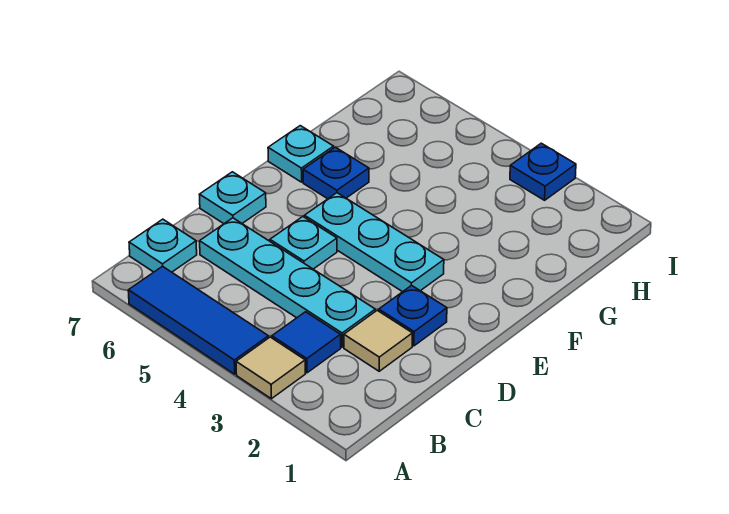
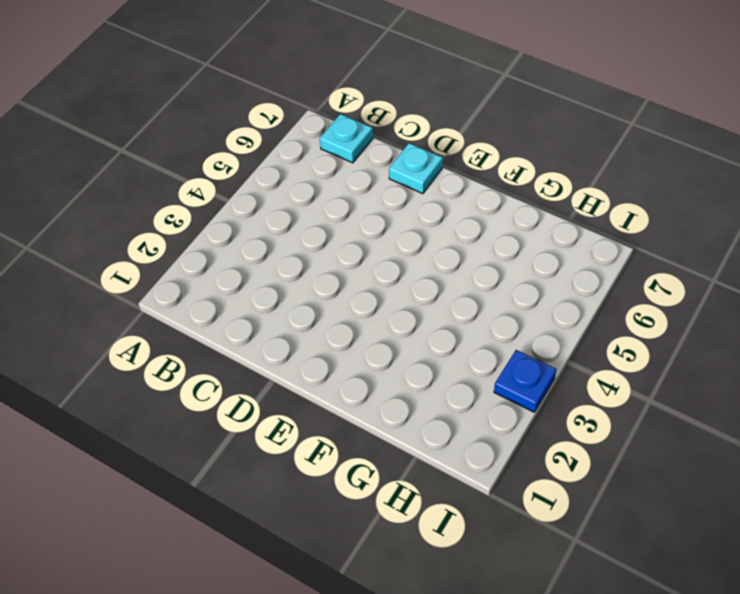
none -> tan tile A3 level 1
none -> blue tile A4:A6 level 1
none -> blue tile B3 level 1

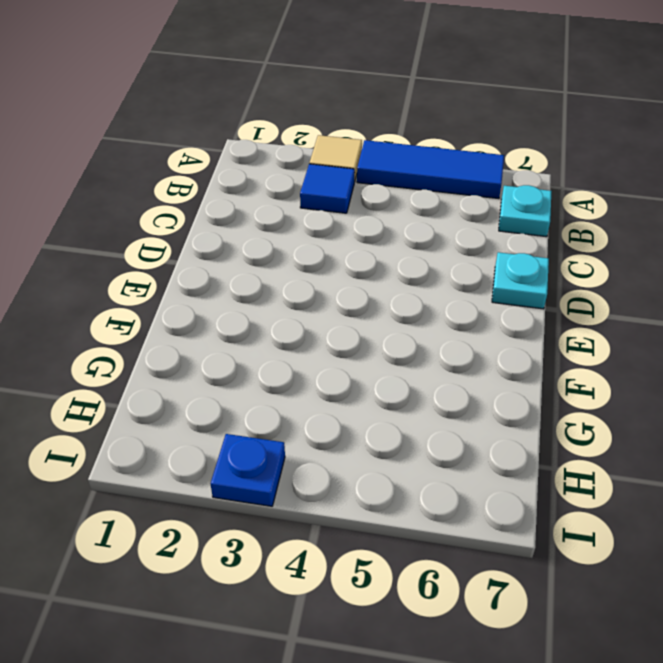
none -> tan tile C2 level 1
none -> cyan plate C3:C6 level 1
none -> blue plate D2 level 1

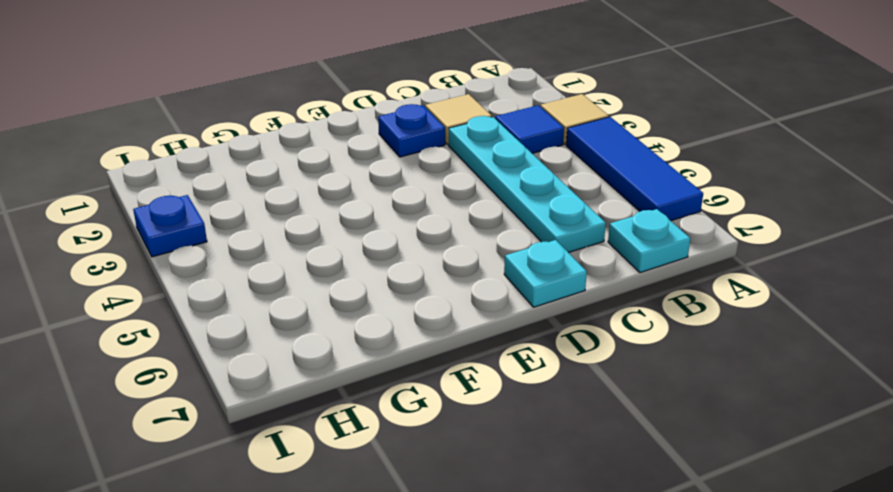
none -> cyan plate D5 level 1
none -> cyan plate E3:E5 level 1
none -> blue plate F6 level 1

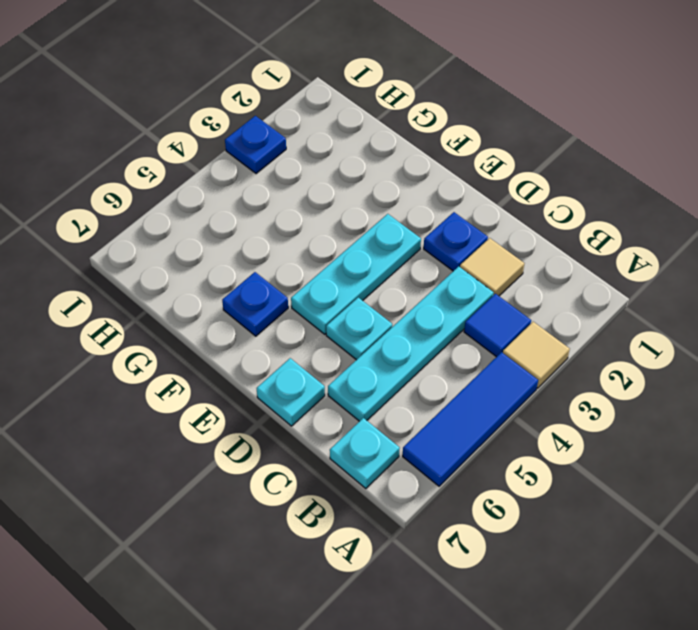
none -> cyan plate F7 level 1

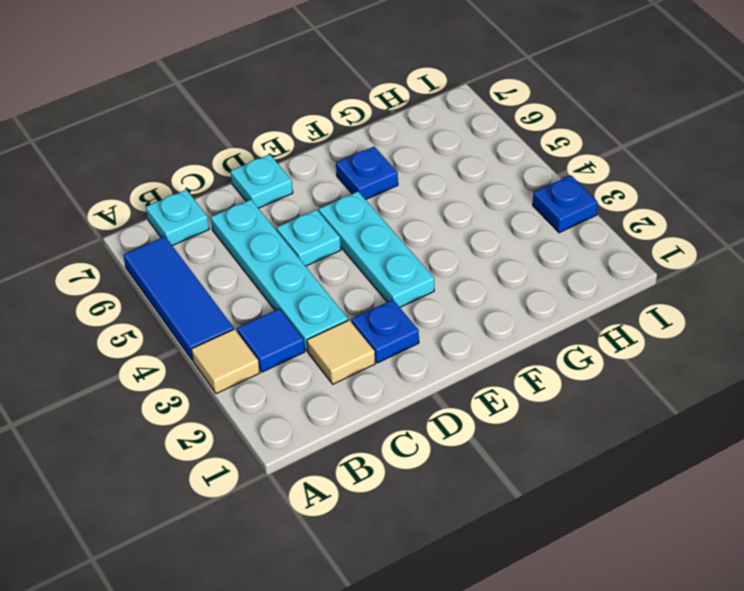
none -> cyan plate F7 level 1

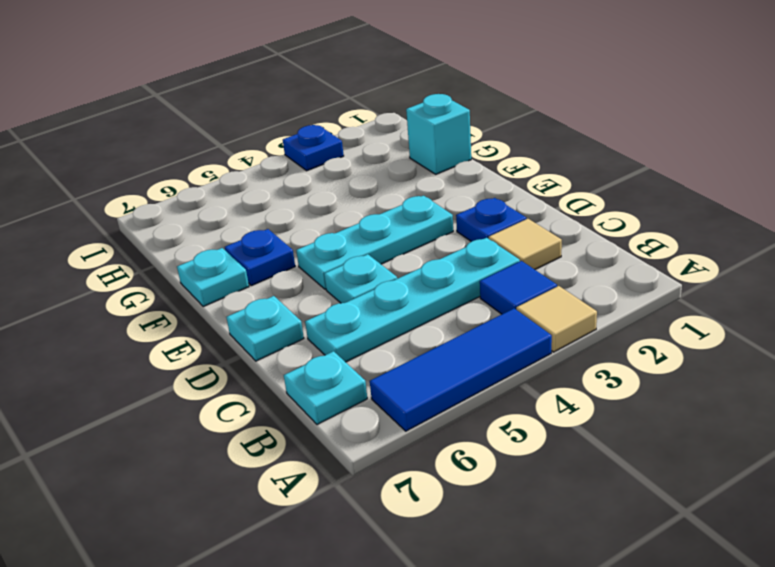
cyan brick G1 level 1 -> none

